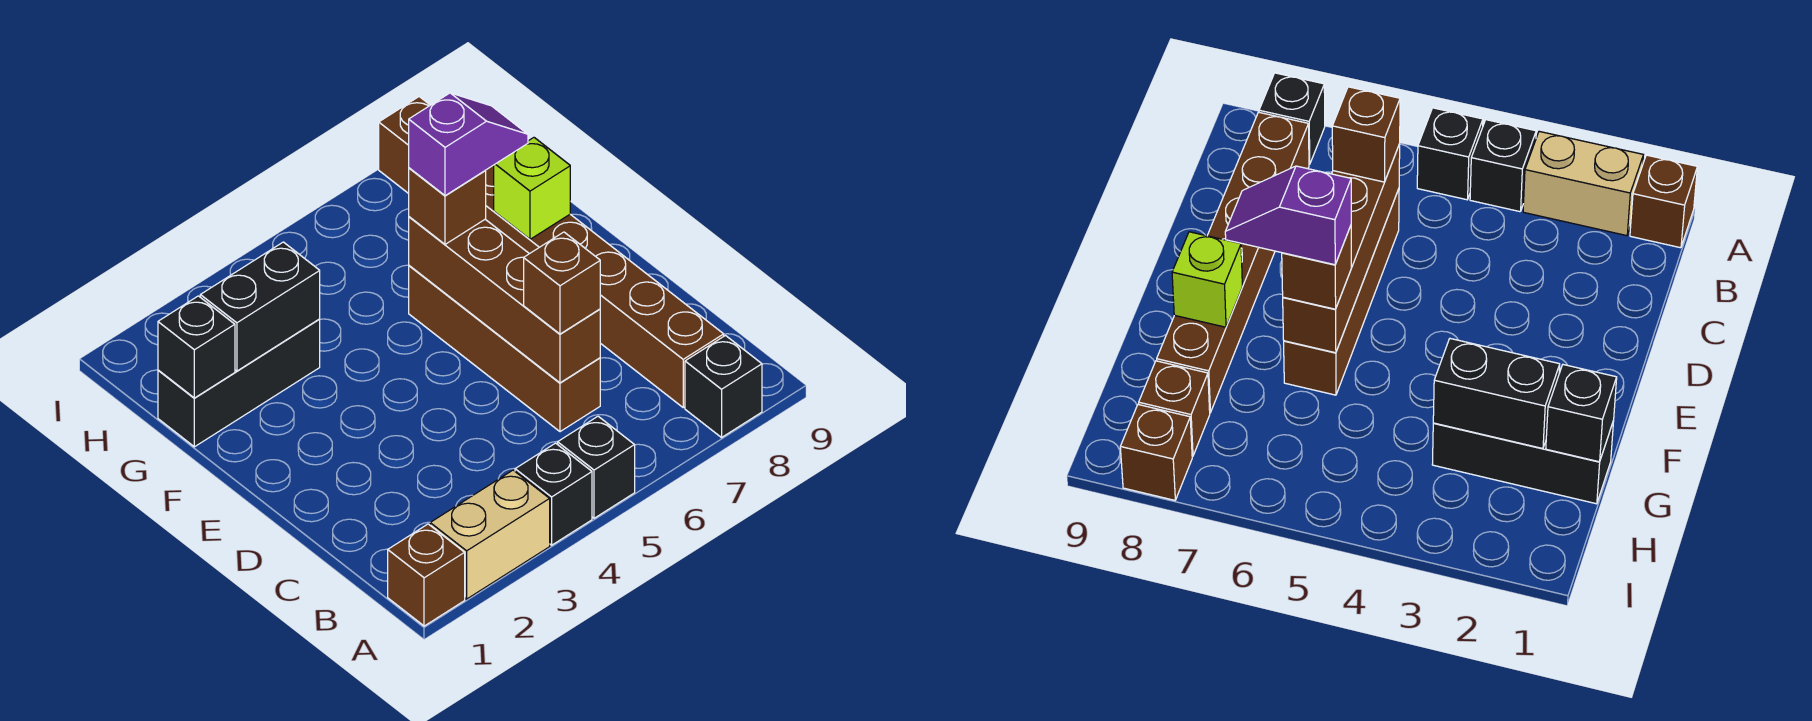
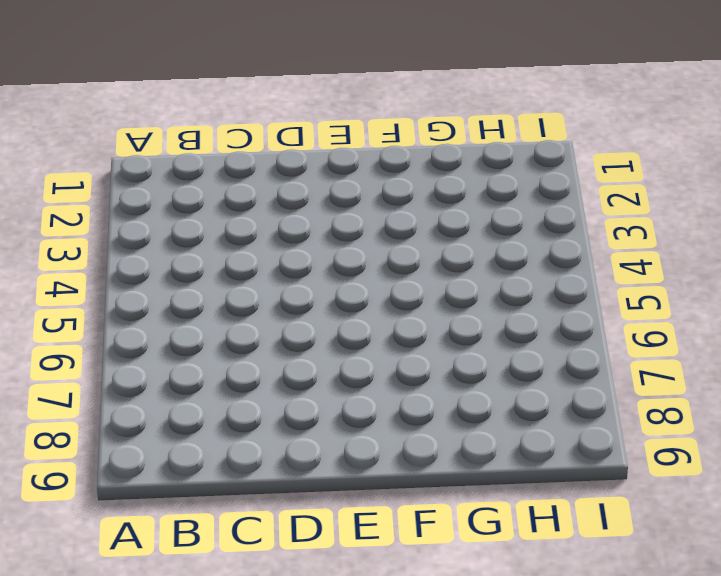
none -> brown brick A1 level 1
none -> tan brick A2:A3 level 1
none -> black brick A4 level 1

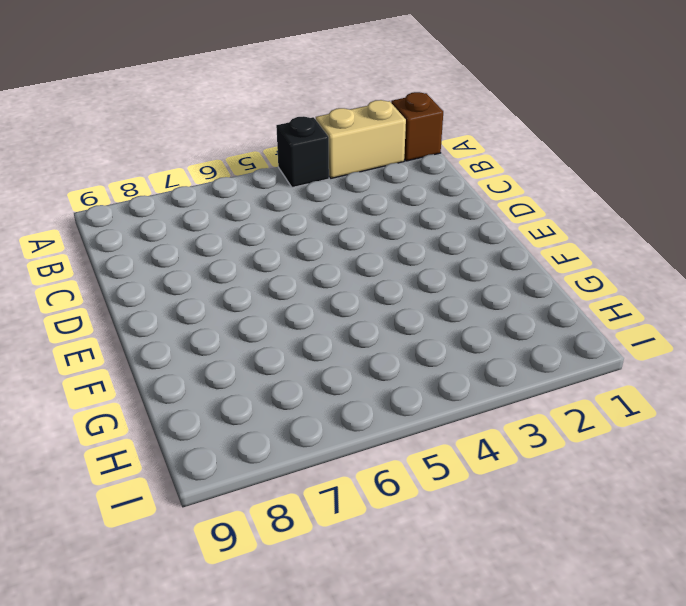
none -> black brick A5 level 1
none -> black brick A8 level 1
none -> brown brick B8:G8 level 1

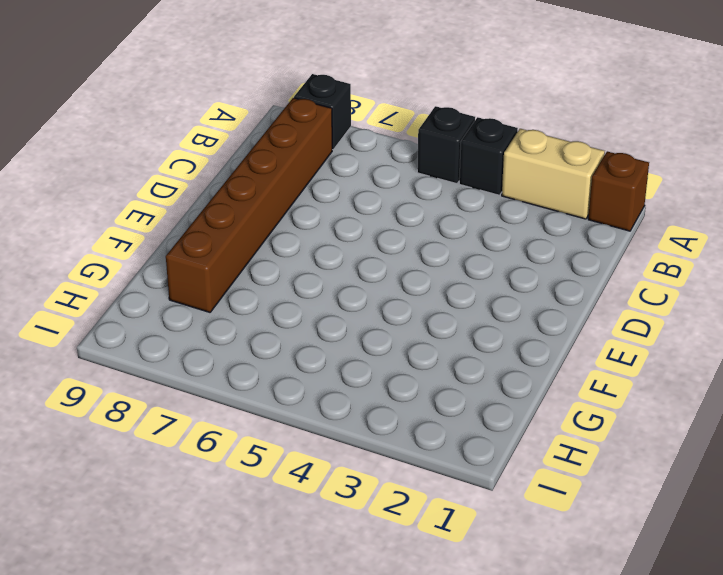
none -> brown brick C6:F6 level 1
none -> black brick G1:G3 level 1
none -> brown brick H8 level 1

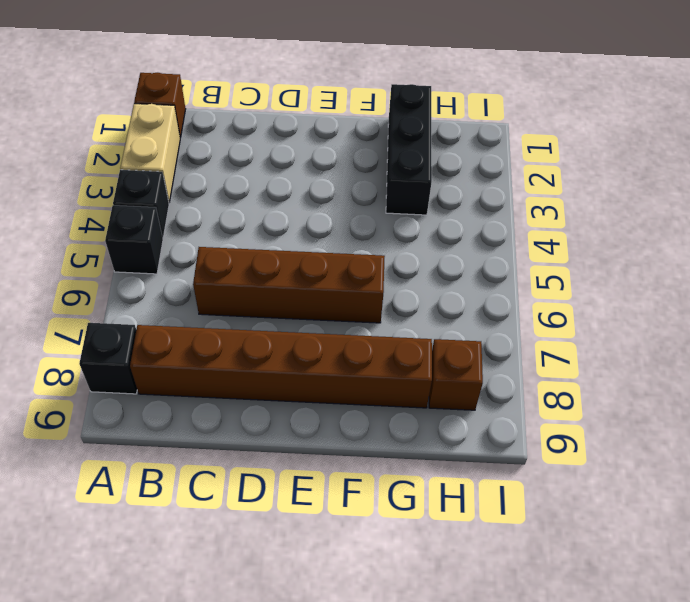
none -> brown brick I8 level 1
none -> brown brick C6:F6 level 2
none -> lime brick F8 level 2

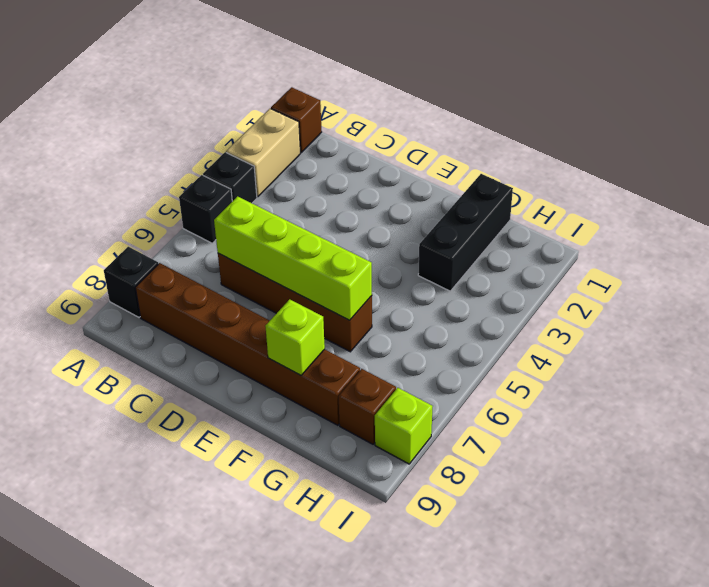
lime brick C6:F6 level 2 -> brown brick C6:F6 level 2
lime brick I8 level 1 -> brown brick I8 level 1
none -> black brick G1 level 2
none -> black brick G2:G3 level 2
none -> brown brick C6 level 3

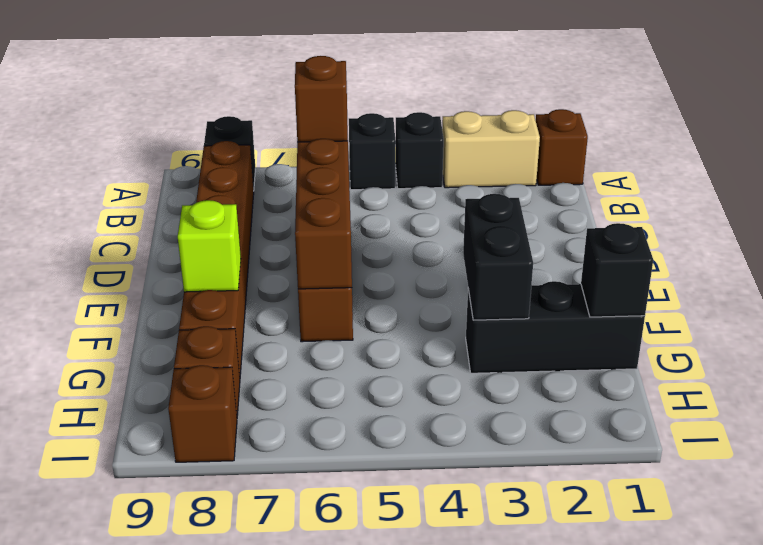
black brick F3:G3 level 2 -> black brick G2:G3 level 2
none -> brown brick F6 level 3
none -> purple slope F6:F7 level 4 top 6

